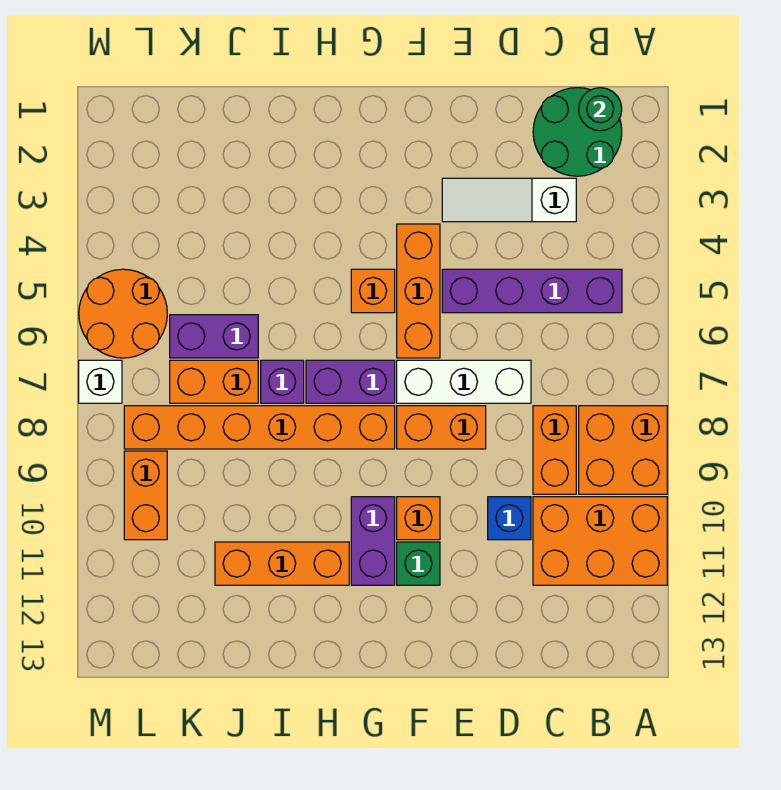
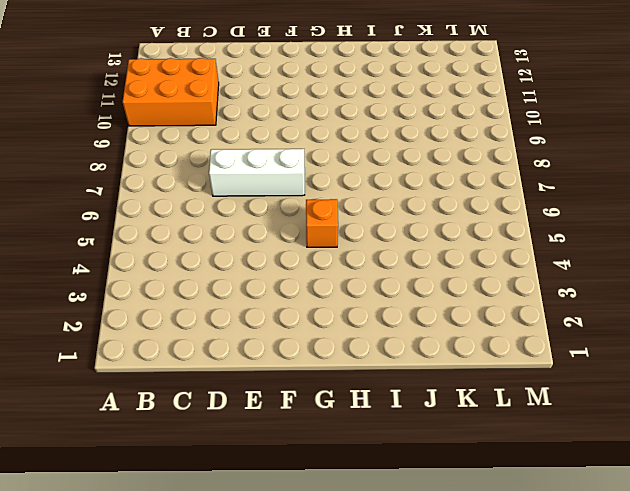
none -> orange brick A8:B9 level 1
none -> green round brick B1:C2 level 1
none -> purple brick B5:E5 level 1

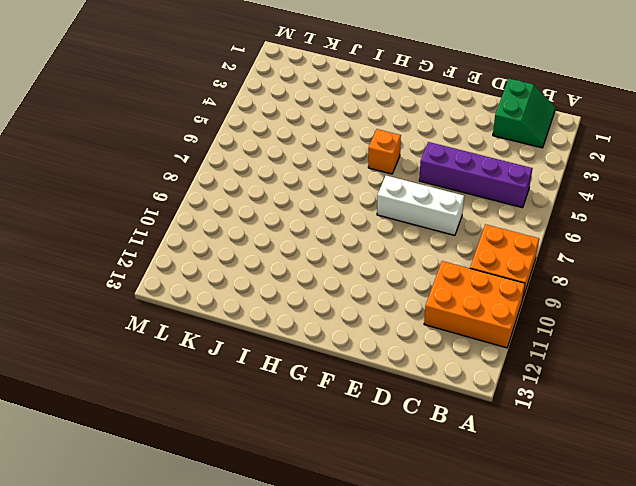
green slope B1:C2 level 1 top C -> green round brick B1:C2 level 1
none -> white slope C3:E3 level 1 top C
none -> orange brick C8:C9 level 1
none -> blue brick D10 level 1

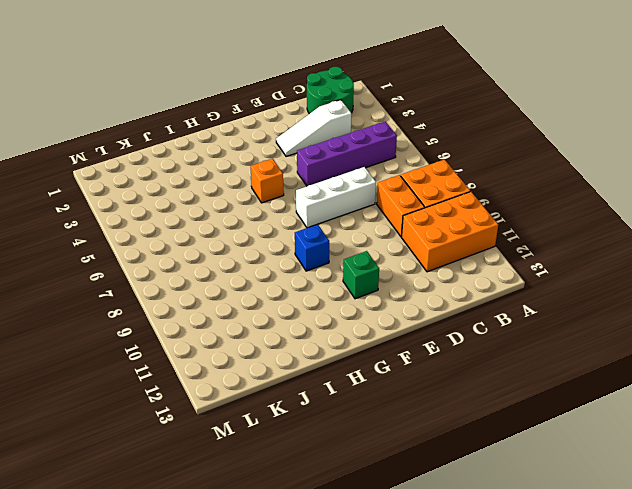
blue brick G9 level 1 -> blue brick D10 level 1
none -> orange brick E8:F8 level 1
none -> orange brick F4:F6 level 1
none -> orange brick F10 level 1

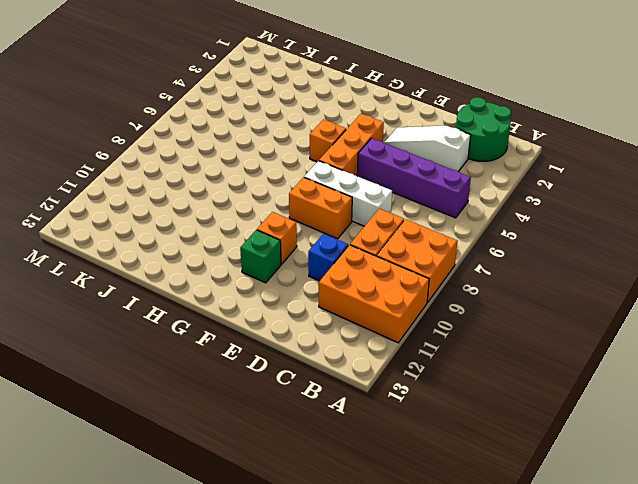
none -> purple brick G7:H7 level 1
none -> orange brick G8:L8 level 1
none -> purple brick G10:G11 level 1

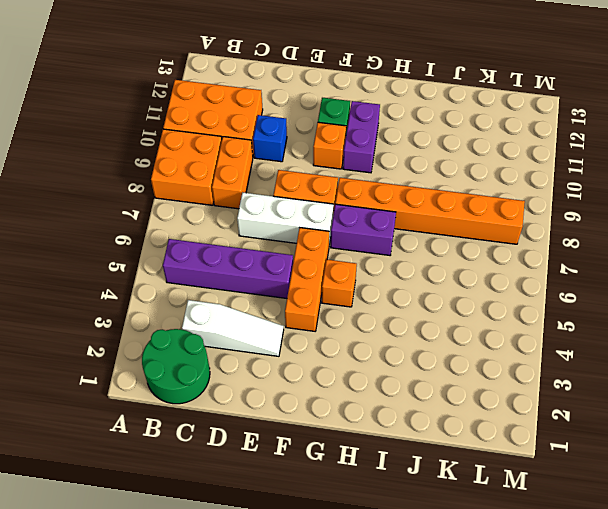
none -> orange brick H11:J11 level 1
none -> purple brick I7 level 1
none -> purple brick J6:K6 level 1

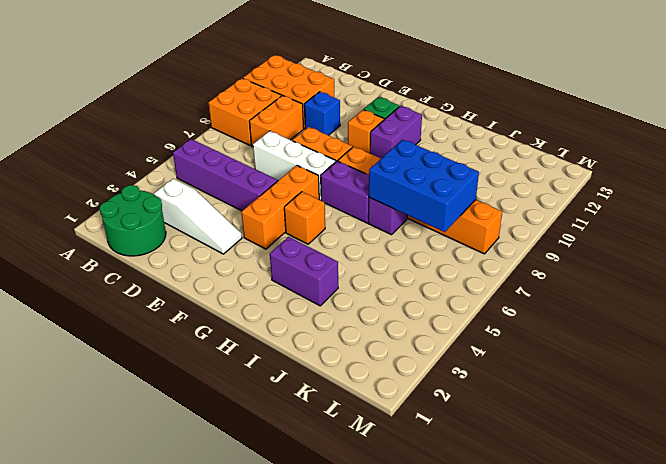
purple brick H3:I3 level 1 -> purple brick J6:K6 level 1
blue brick I7:K8 level 2 -> none
none -> orange brick H11:J11 level 1
none -> orange brick J7:K7 level 1
none -> orange round brick L5:M6 level 1

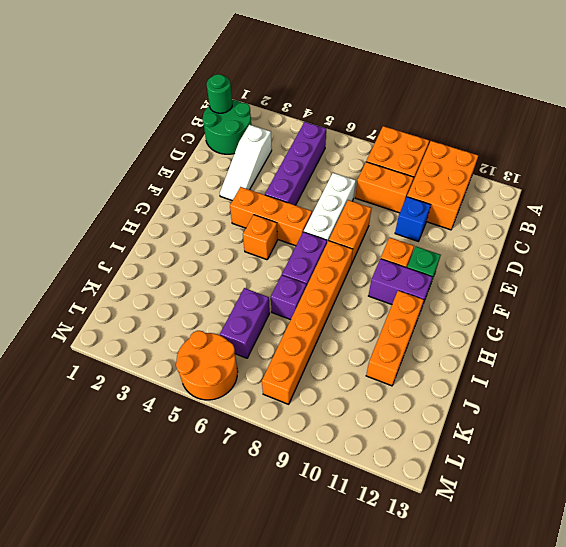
none -> orange brick J7:K7 level 1
none -> orange brick L9:L10 level 1
none -> white brick M7 level 1

